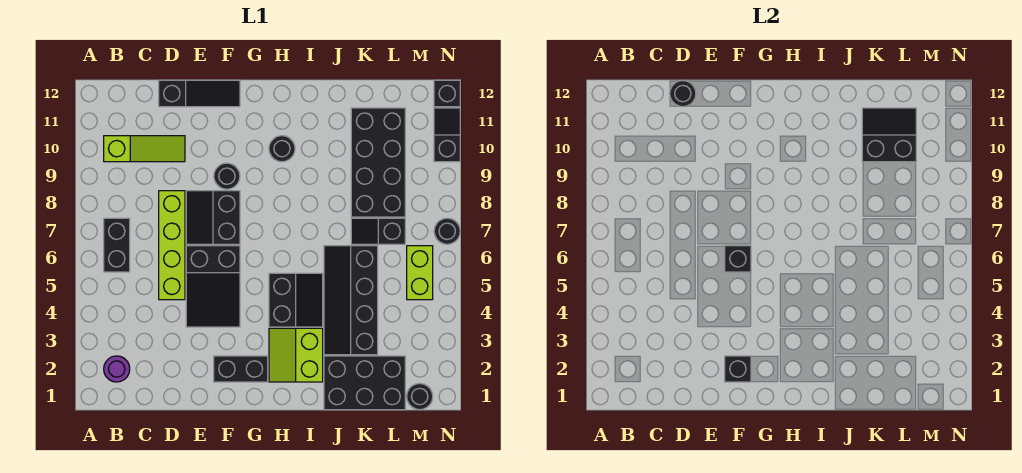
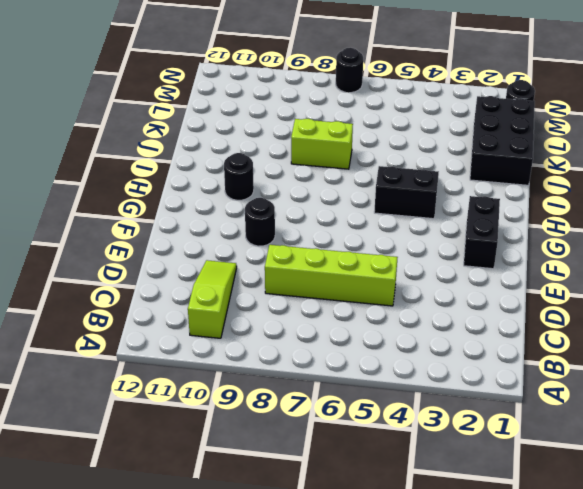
lime brick J7:J8 level 1 -> lime brick M5:M6 level 1
none -> purple round brick B2 level 1
none -> black brick B6:B7 level 1
none -> black slope D12:F12 level 1 top D

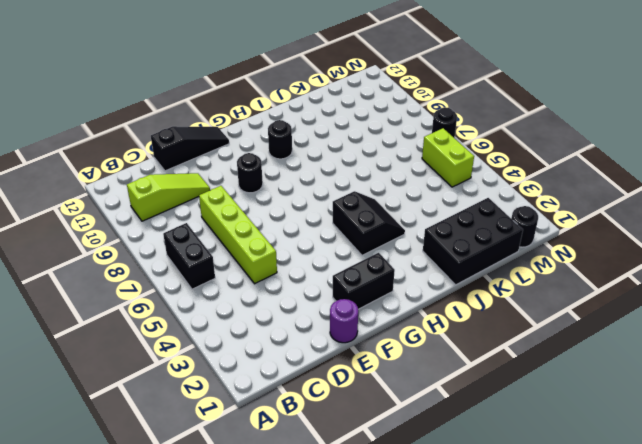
purple round brick E1 level 1 -> purple round brick B2 level 1
none -> black slope E4:F6 level 1 top 6
none -> black slope E7:F8 level 1 top F
none -> lime slope H2:I3 level 1 top I

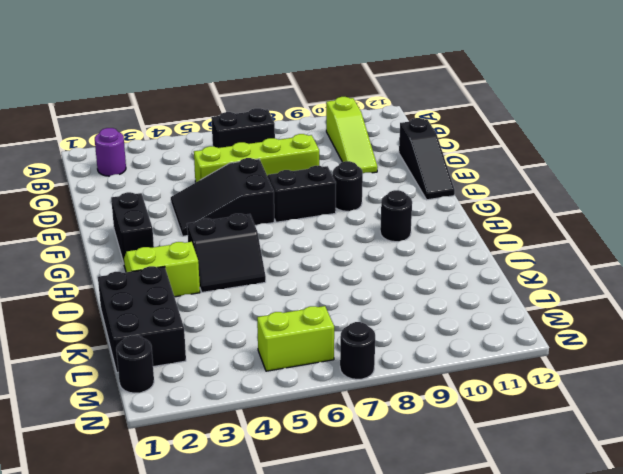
none -> black slope J3:K6 level 1 top K
none -> black slope K7:L7 level 1 top L
none -> black brick K8:L11 level 1

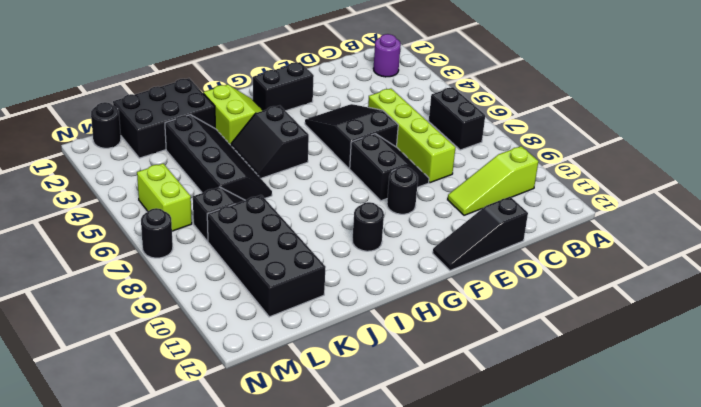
none -> black slope N10:N11 level 1 top 10
none -> black brick N12 level 1
none -> black round brick D12 level 2

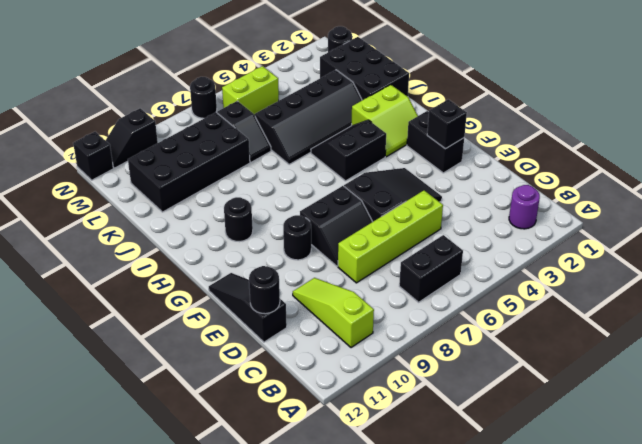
none -> black brick F6 level 2
none -> black slope K10:L11 level 2 top 10

